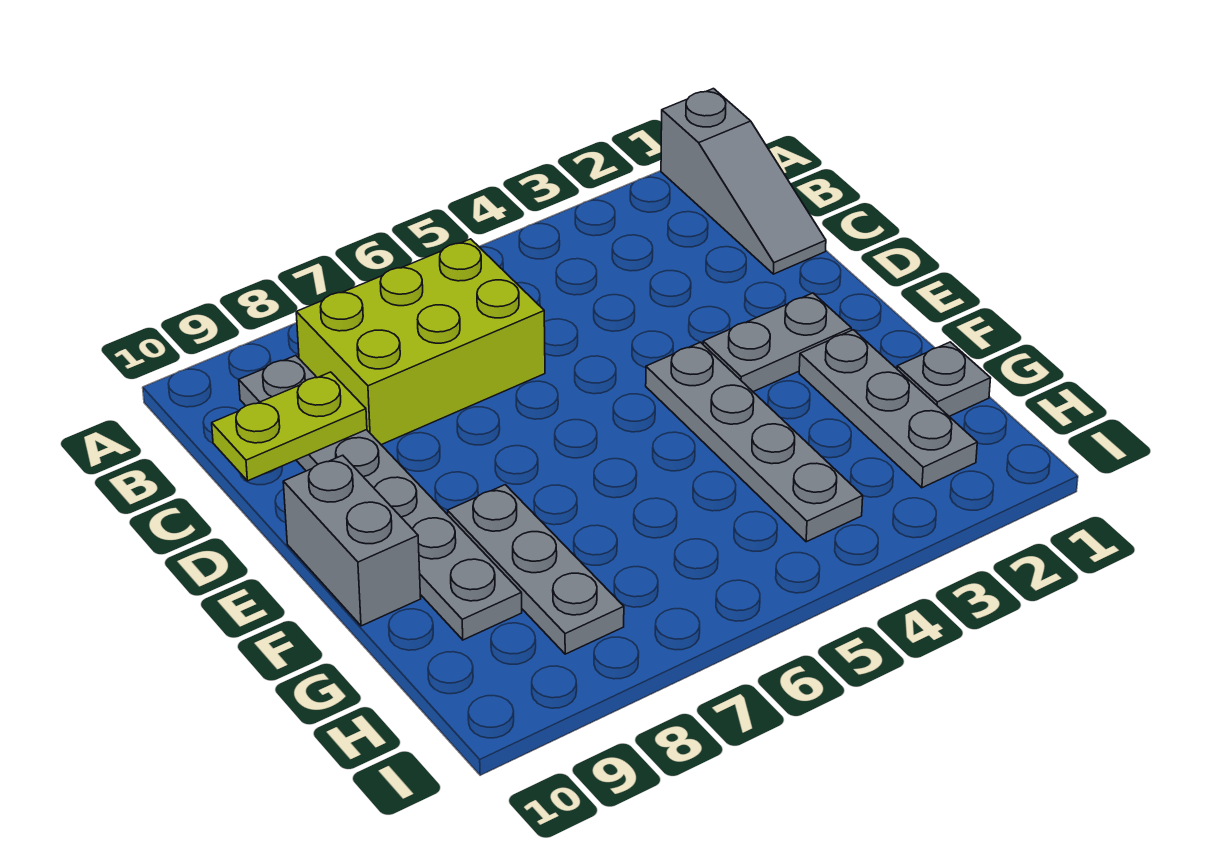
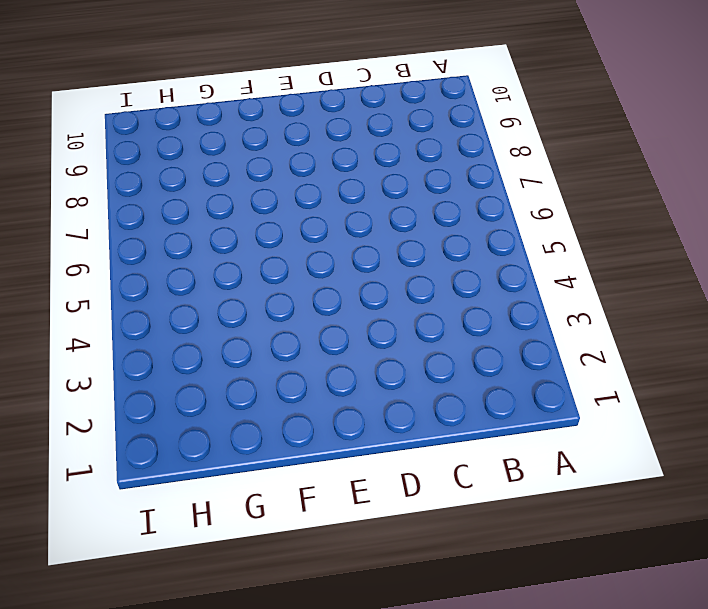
none -> grey slope A1:C1 level 1 top A
none -> lime brick B6:C8 level 1

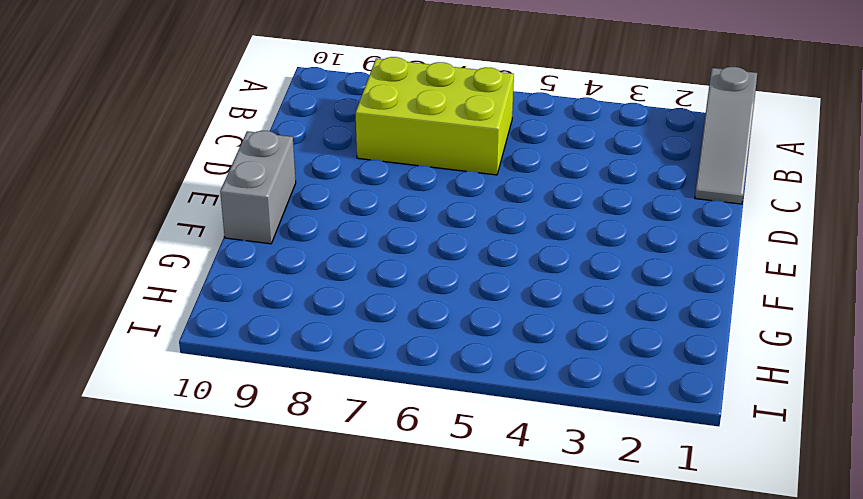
none -> grey plate B9:G9 level 1
none -> grey plate E2:E3 level 1

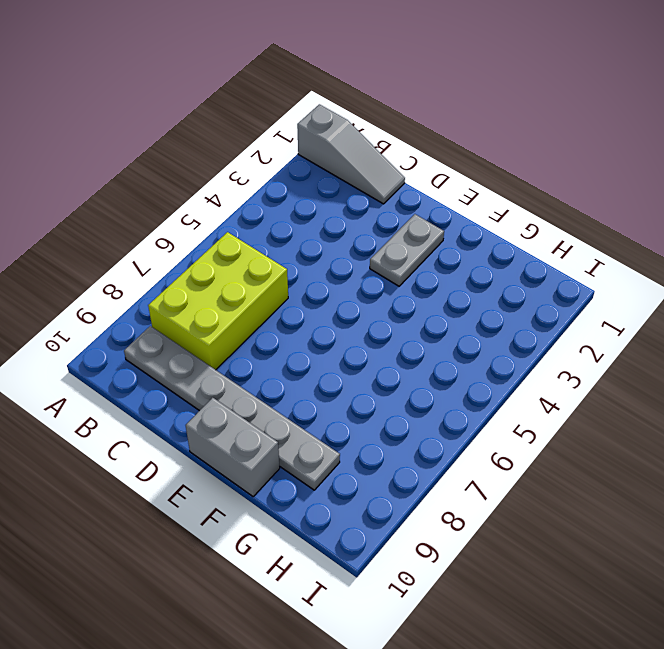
none -> grey plate E4:H4 level 1
none -> grey plate F2:H2 level 1

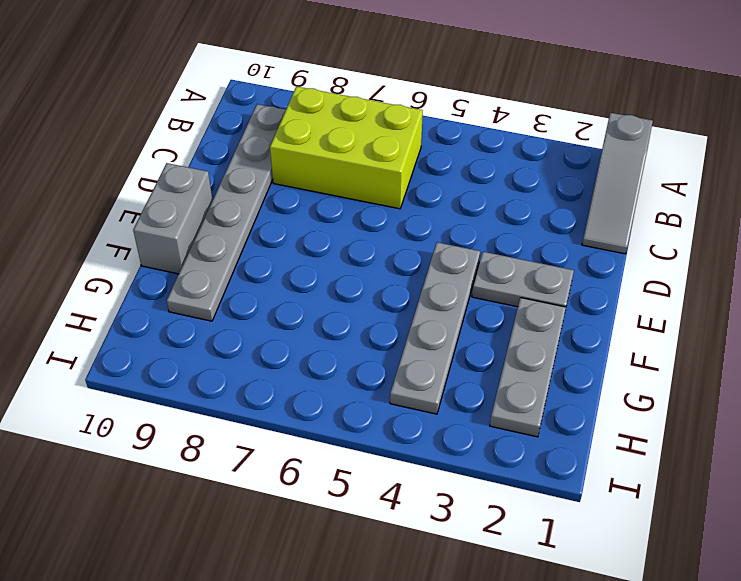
none -> grey plate F8:H8 level 1
none -> grey plate G1 level 1

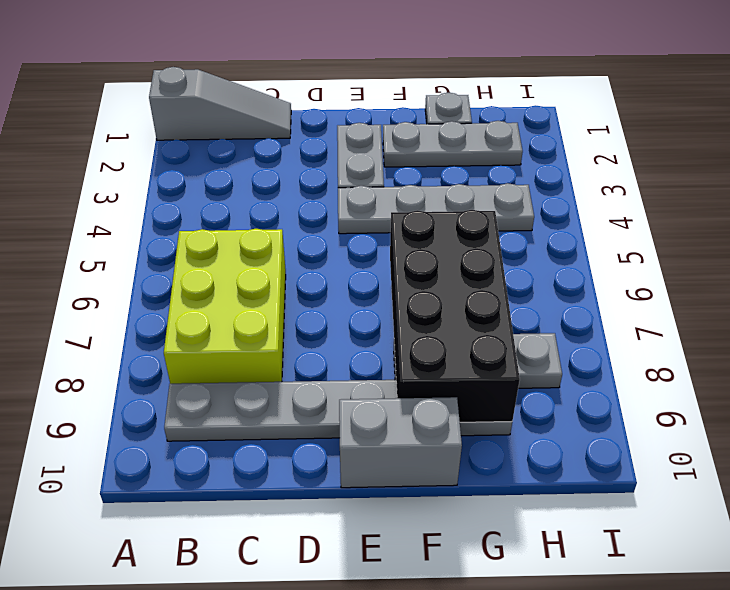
black brick F6:G9 level 2 -> none
none -> lime plate C9:C10 level 2

